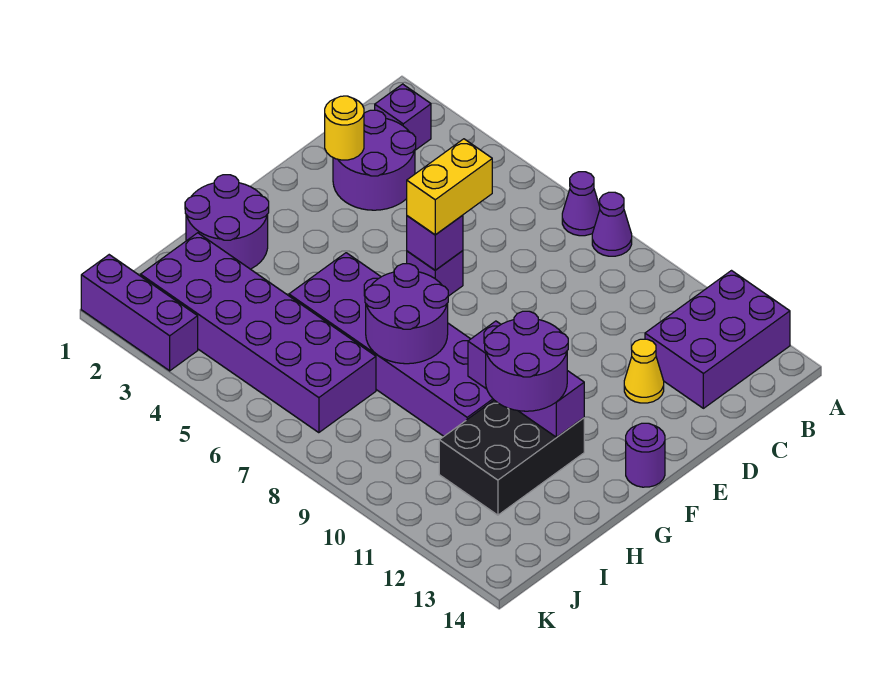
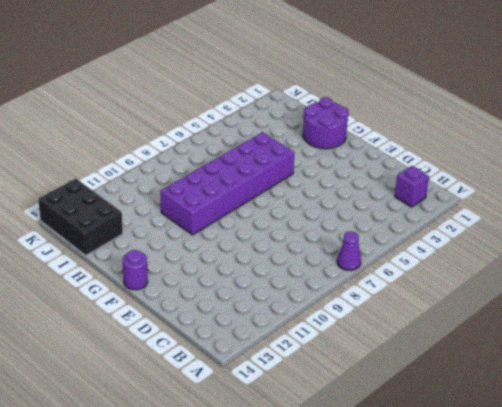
black brick I13:K14 level 1 -> black brick G11:I12 level 1
none -> purple cone A8 level 1
none -> purple brick A12:C13 level 1
none -> purple round brick C2:D3 level 1

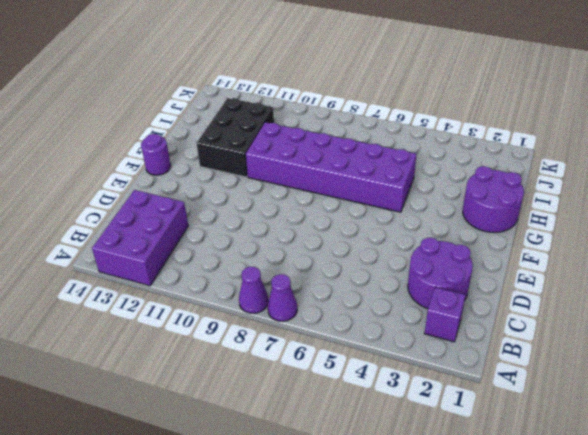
none -> yellow cone D12 level 1
none -> purple brick E6 level 1
none -> purple brick I2:J7 level 1

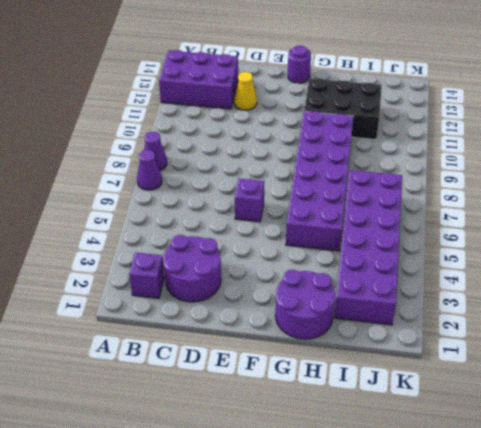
none -> purple brick K1:K3 level 1
none -> yellow round brick D2 level 2
none -> purple brick E6 level 2

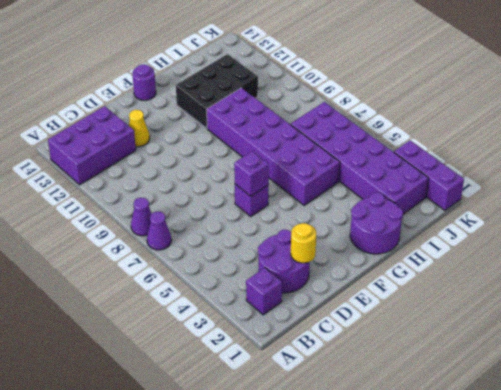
none -> purple round brick G7:H8 level 2
none -> purple brick G10:G12 level 2
none -> yellow brick D6:E6 level 3

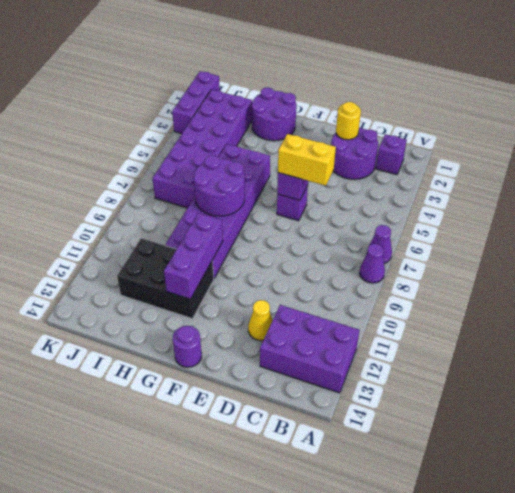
none -> purple round brick G11:H12 level 3

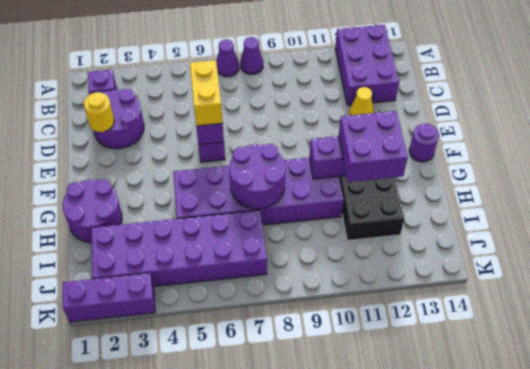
purple brick G11:H12 level 3 -> purple round brick G11:H12 level 3

